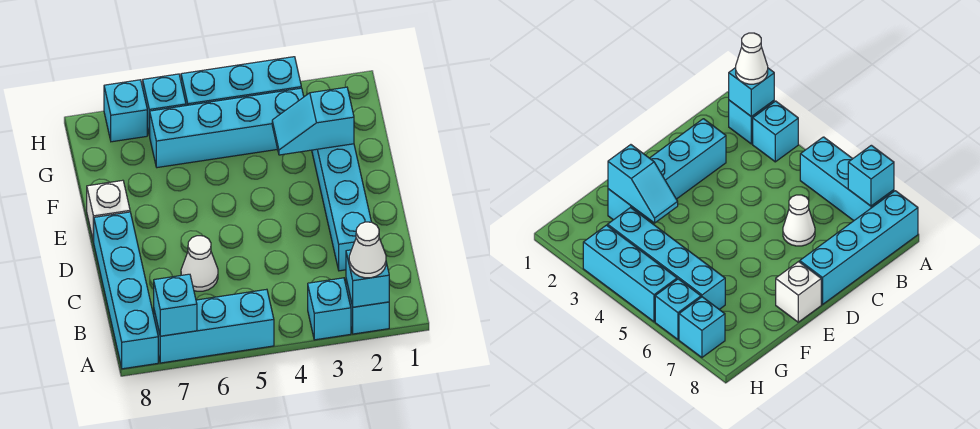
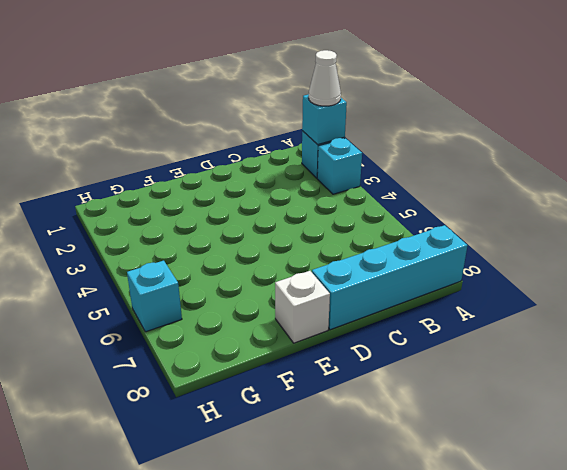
none -> cyan brick A5:A7 level 1
none -> cyan brick C2:F2 level 1
none -> white cone C6 level 1

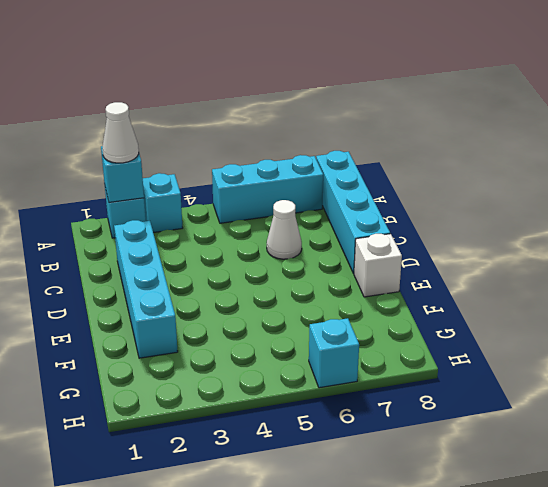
none -> cyan brick G3:G6 level 1
none -> cyan brick H3:H5 level 1
none -> cyan brick H7 level 1

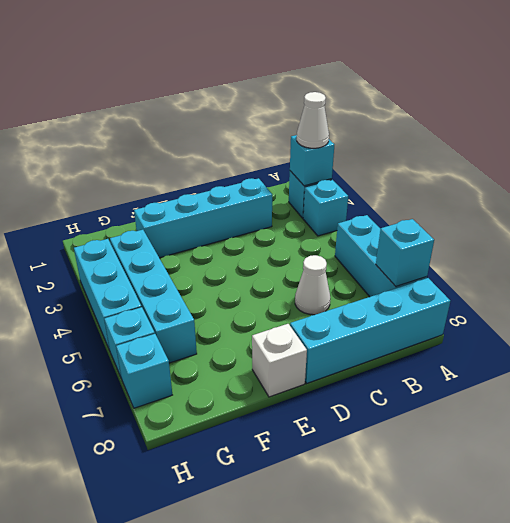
none -> cyan slope F2:F3 level 2 top 2

